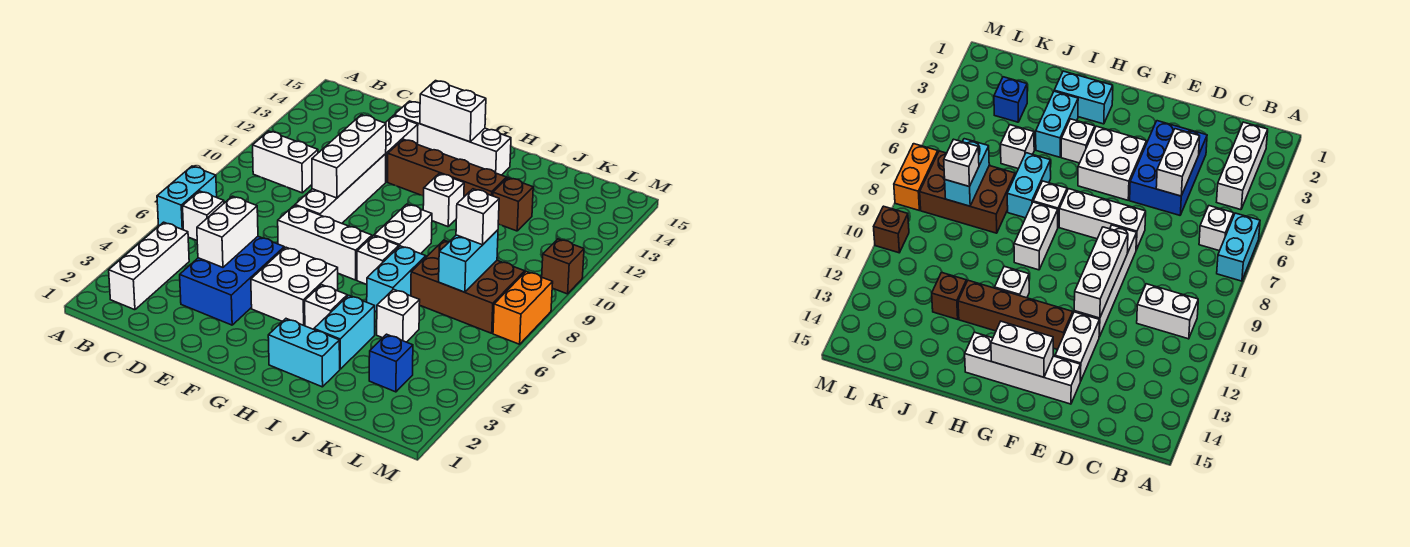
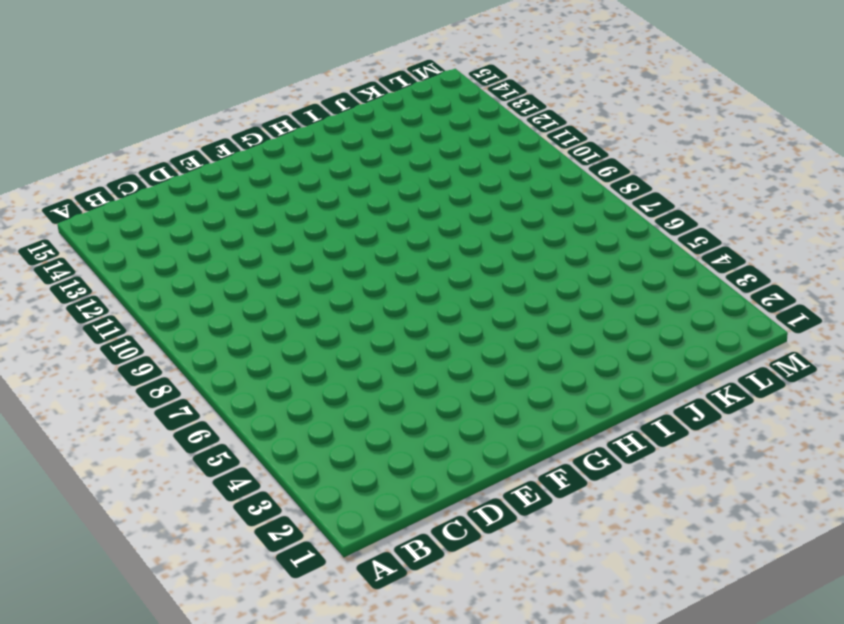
none -> cyan brick A6:A7 level 1
none -> white brick B2:B4 level 1
none -> white brick B6 level 1

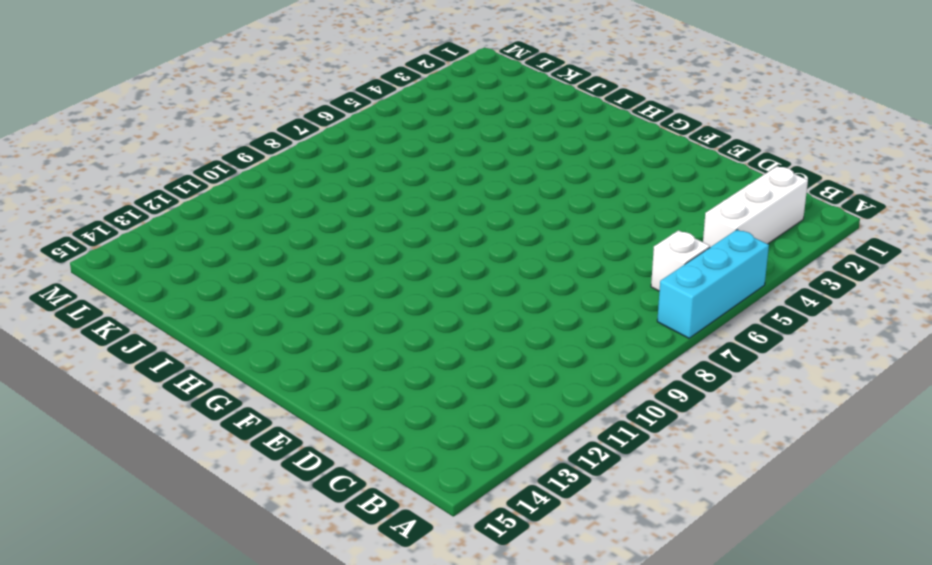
cyan brick A5:A7 level 1 -> cyan brick A6:A7 level 1
none -> white brick B10:C10 level 1
none -> blue brick D3:E5 level 1
none -> white brick E7:G7 level 1

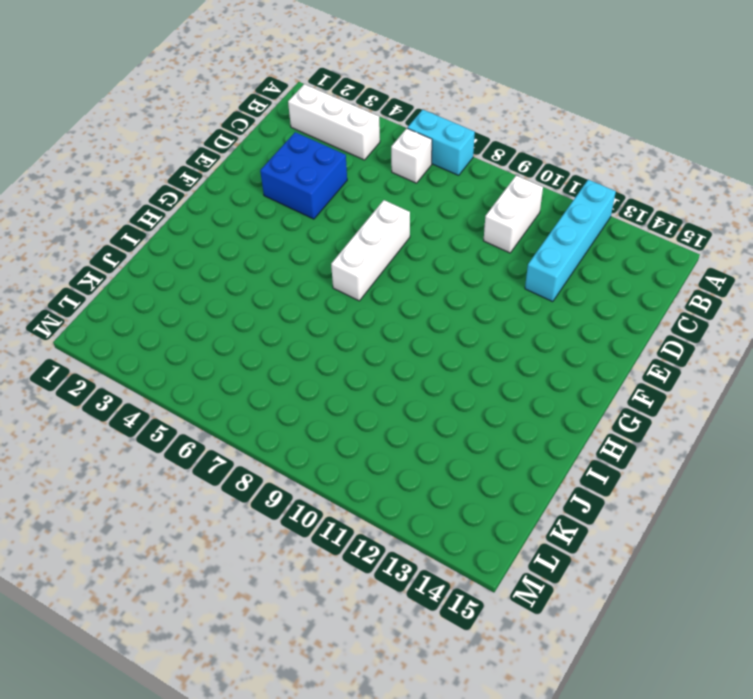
cyan brick A12:D12 level 1 -> none
blue brick D3:E4 level 1 -> blue brick D3:E5 level 1
none -> white brick E8:E11 level 1
none -> white brick E12:E13 level 1
none -> white brick E14:H14 level 1

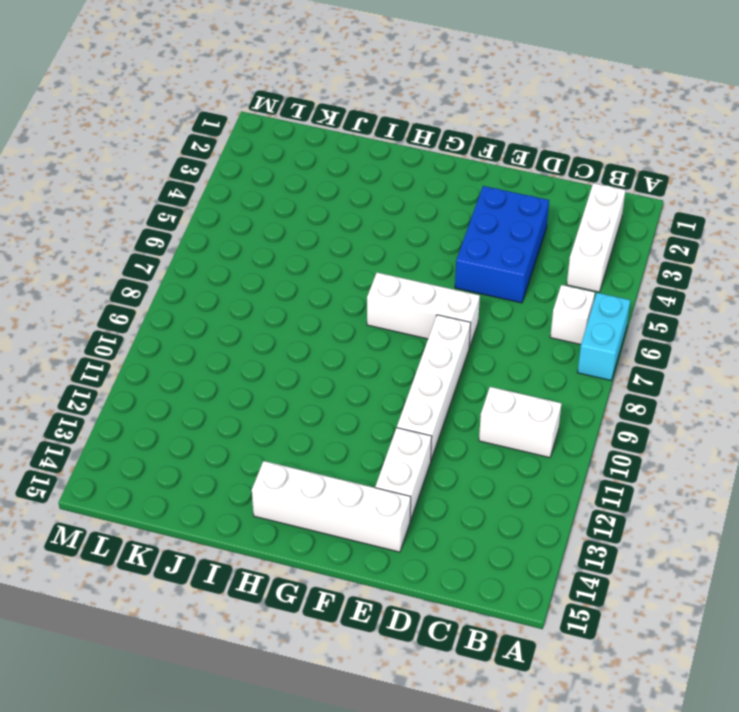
none -> white brick F4:G5 level 1
none -> brown brick F12:I12 level 1
none -> cyan brick H2:I2 level 1

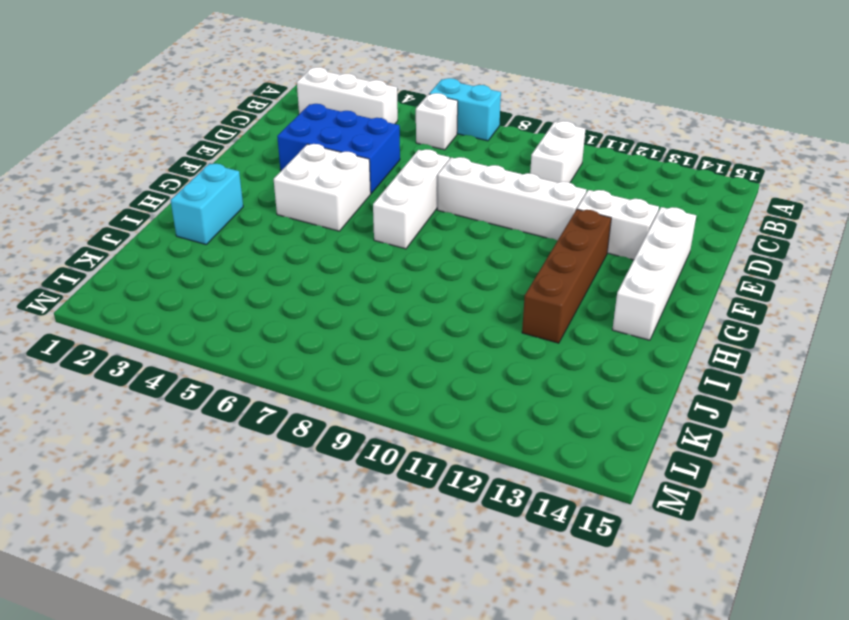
none -> white brick H4 level 1
none -> white brick H7 level 1
none -> white brick H8:H9 level 1

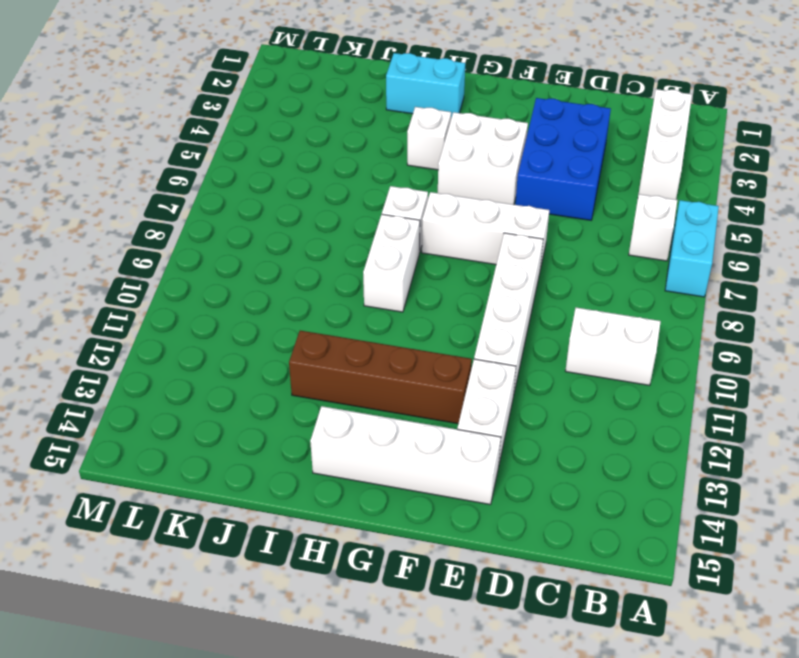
none -> white brick H11 level 1
none -> cyan brick I3:I4 level 1
none -> cyan brick I6:I7 level 1

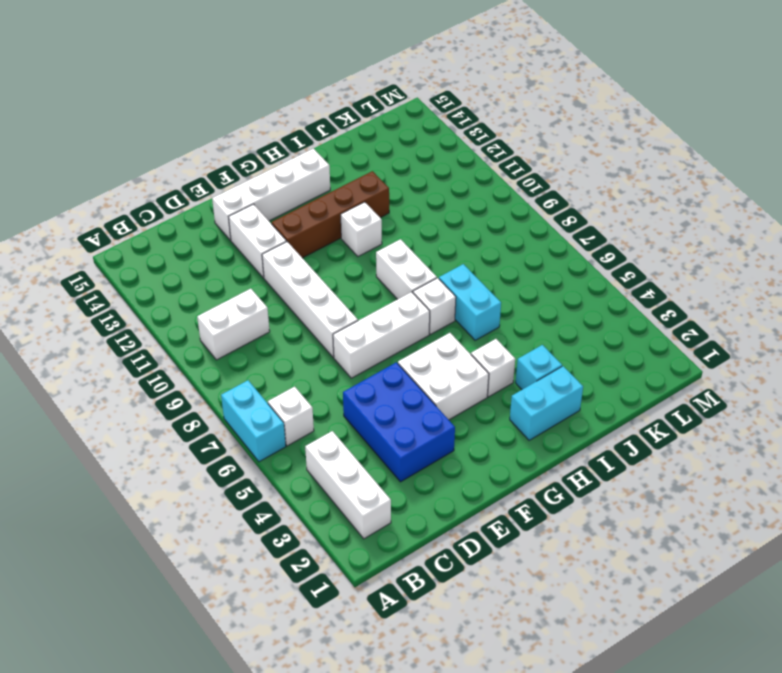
cyan brick I3 level 1 -> cyan brick I3:I4 level 1
none -> white brick J5 level 1
none -> brown brick J7:L8 level 1
none -> brown brick J12 level 1

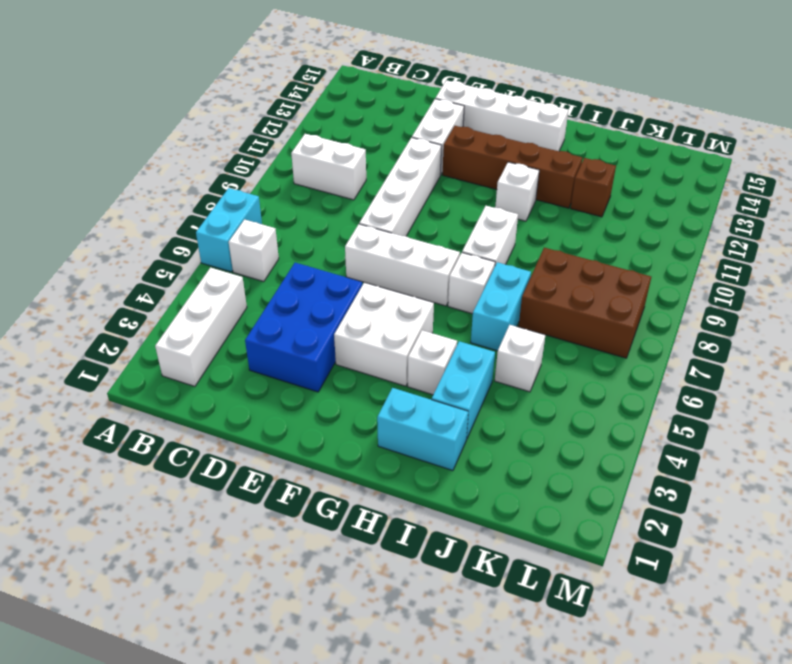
none -> blue brick K3 level 1
none -> orange brick M7:M8 level 1
none -> brown brick M10 level 1

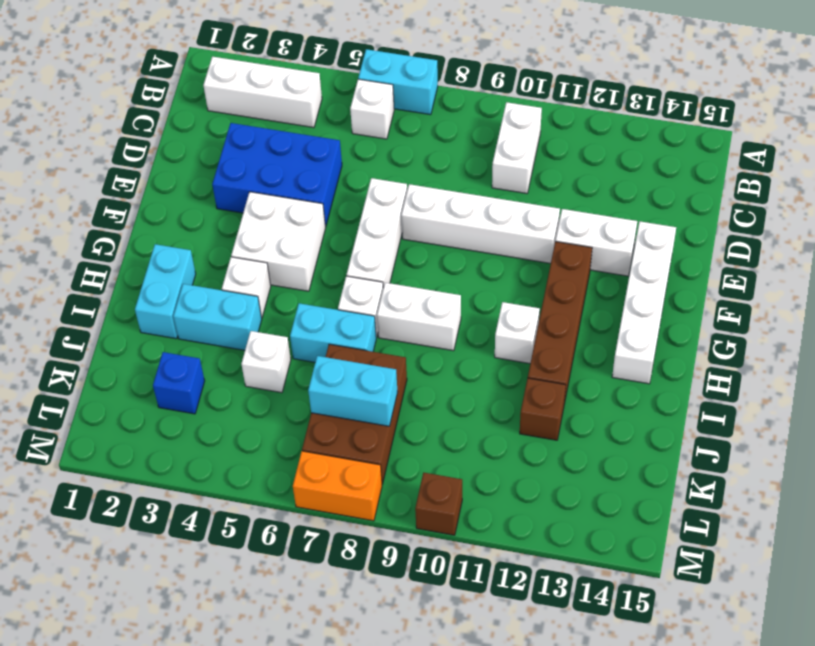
none -> white brick D4:D5 level 2
none -> white brick E9:E11 level 2
none -> white brick F14:G14 level 2

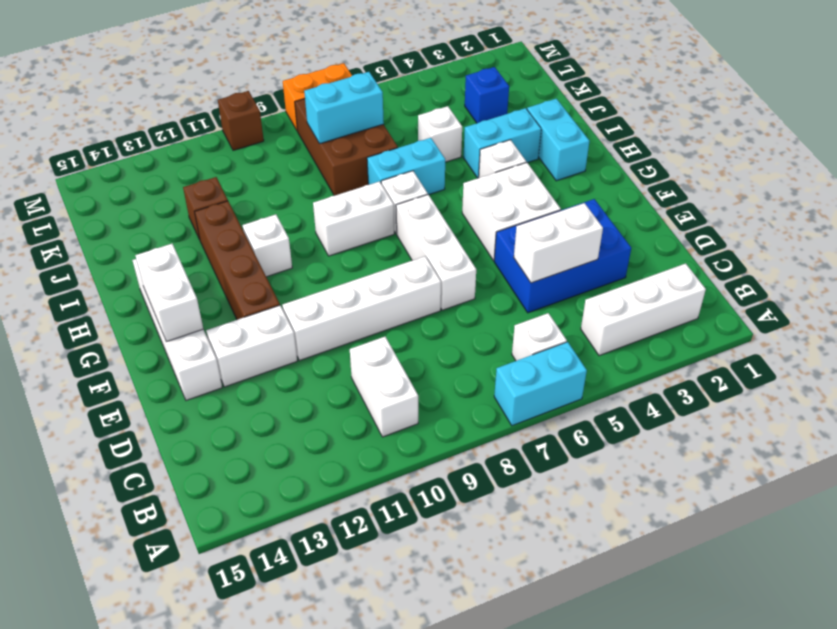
none -> white brick E9:E11 level 2
none -> white brick K8 level 3

